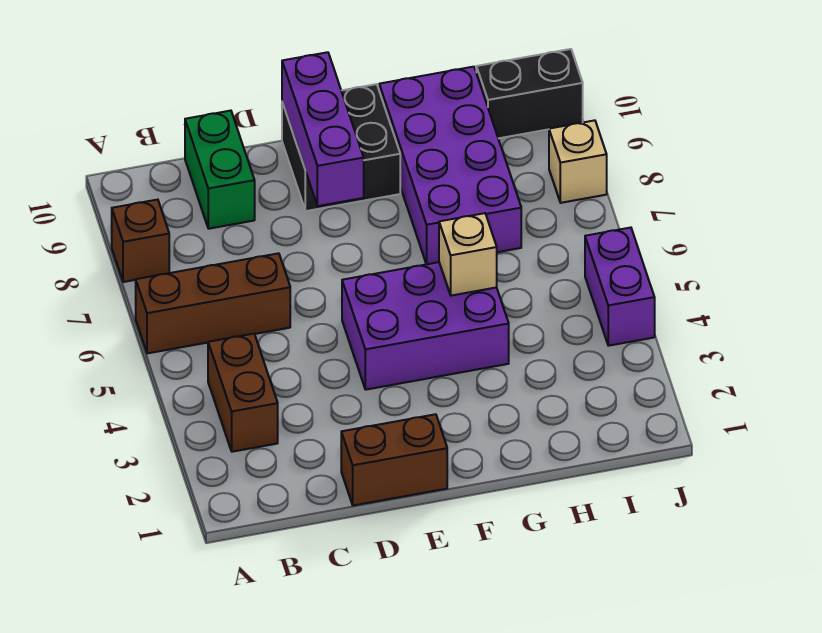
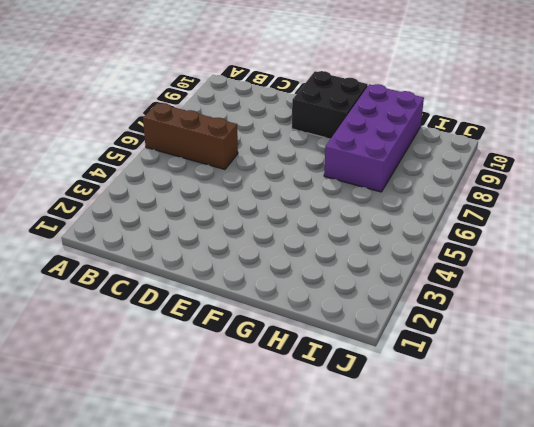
none -> brown brick A8 level 1
none -> brown brick B3:B4 level 1
none -> green brick C9:C10 level 1

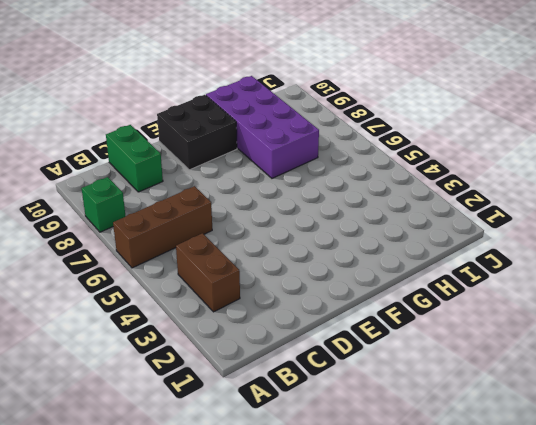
green brick A8 level 1 -> brown brick A8 level 1
none -> brown brick D1:E1 level 1
none -> purple brick E4:G5 level 1
none -> black brick I10:J10 level 1

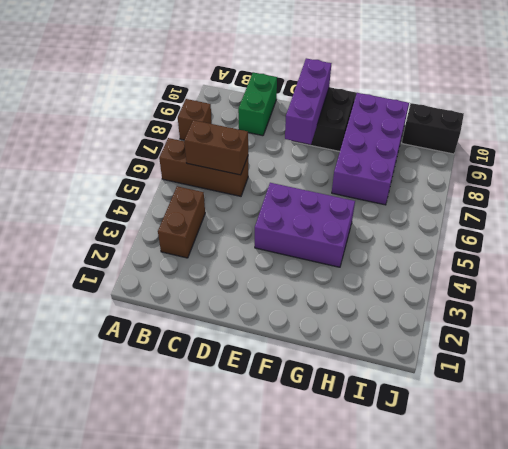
brown brick B6:C6 level 2 -> brown brick D1:E1 level 1
none -> purple brick J4:J5 level 1
none -> tan brick J8 level 1
none -> tan brick G5 level 2

